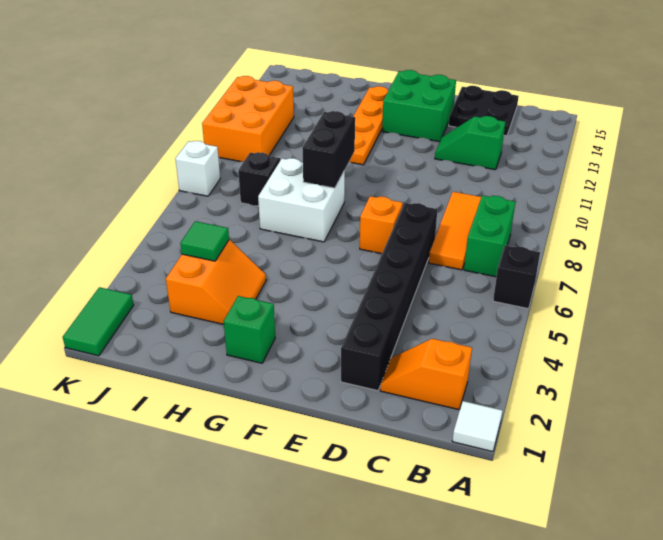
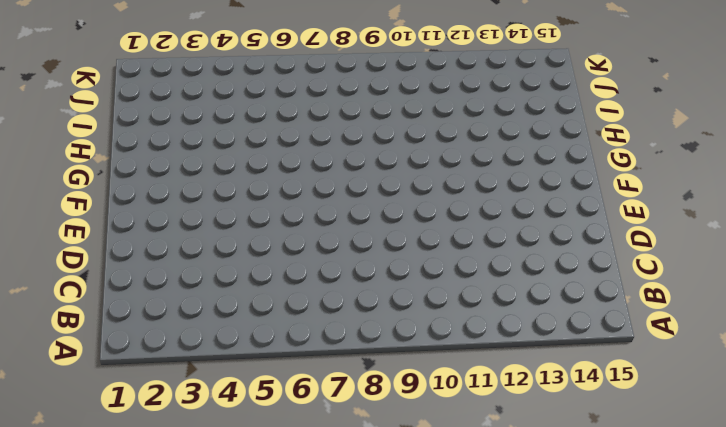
none -> white tile A1 level 1
none -> black brick A6 level 1
none -> orange slope B2:C2 level 1 top B

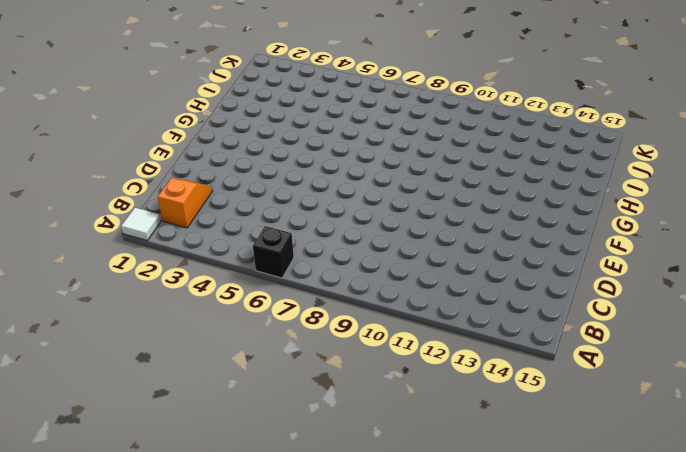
none -> green brick B7:B8 level 1
none -> orange tile C7:C9 level 1
none -> green slope C12:D12 level 1 top C

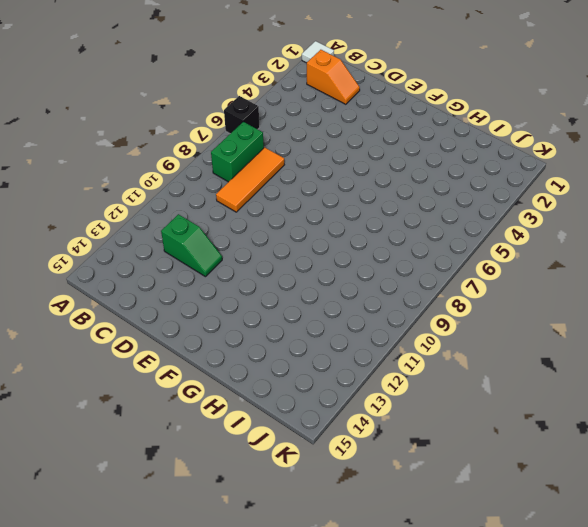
none -> black plate C14:D15 level 1
none -> black brick D2:D7 level 1
none -> orange brick E7 level 1

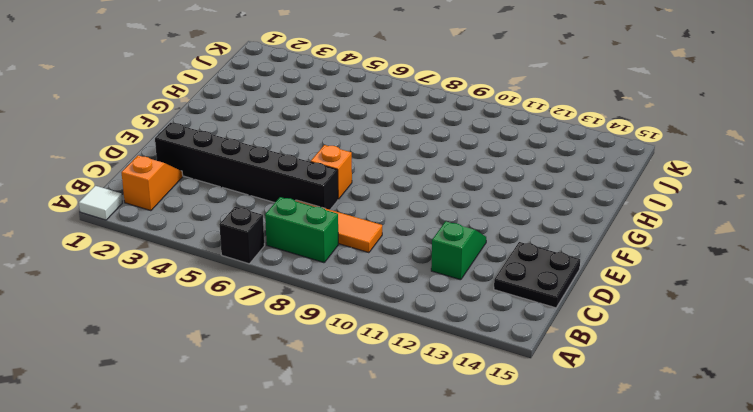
none -> green brick E13:F14 level 1
none -> green brick G2 level 1
none -> white brick G7:H8 level 1

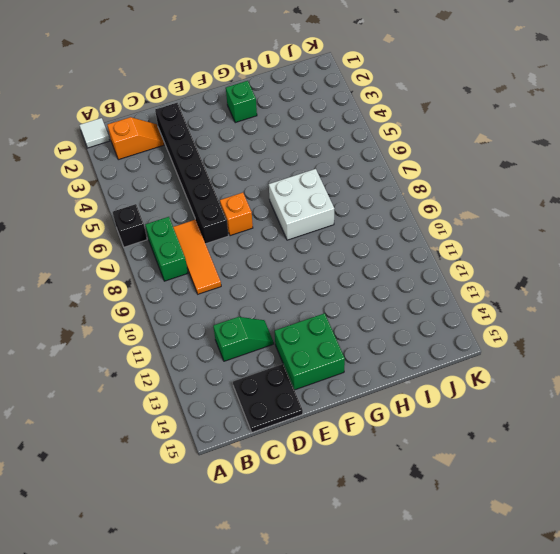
none -> orange plate G11:G14 level 1
none -> orange slope H3:I4 level 1 top I
none -> black brick I8 level 1

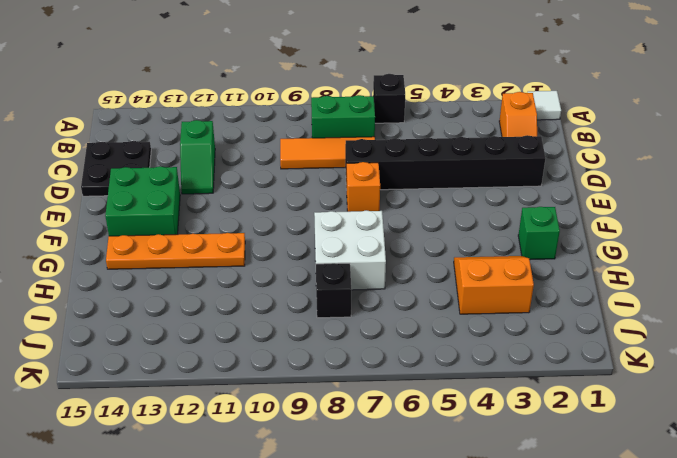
none -> orange brick J10:K12 level 1
none -> green tile K1:K2 level 1
none -> white brick K8 level 1

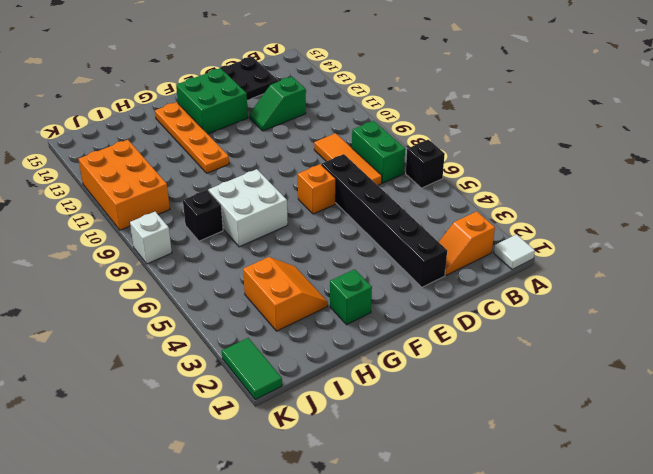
none -> black brick G8:G9 level 2
none -> green tile I4 level 2

